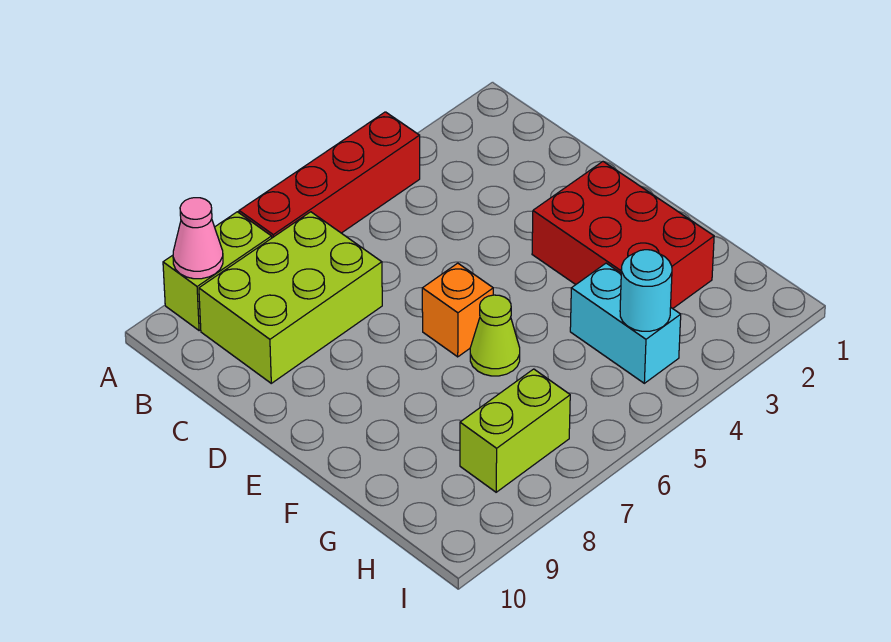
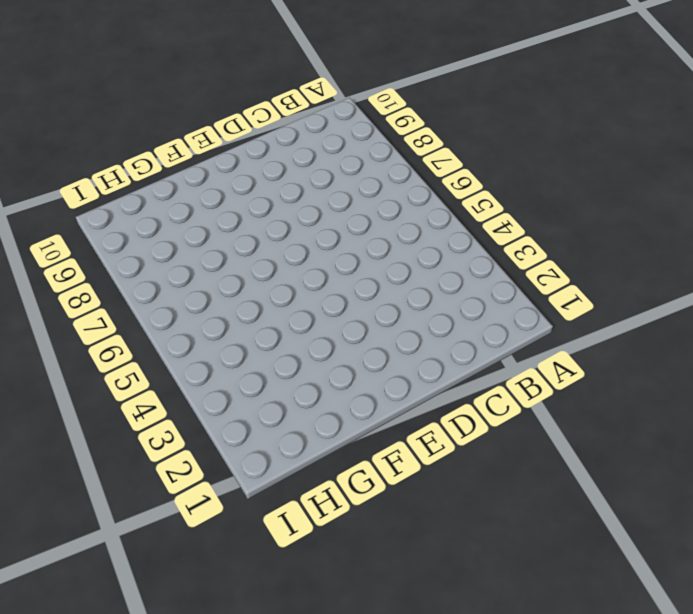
none -> red brick A4:A7 level 1
none -> lime brick A8:A9 level 1

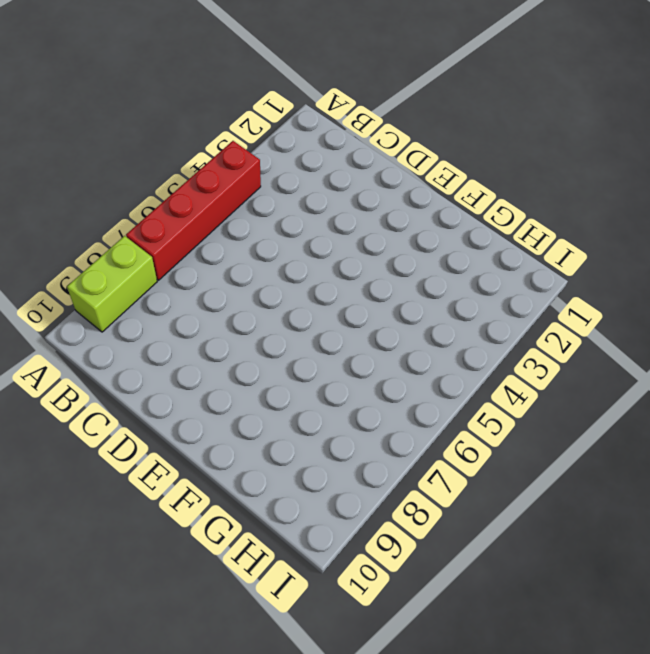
none -> lime brick B7:C9 level 1
none -> red brick E2:G3 level 1

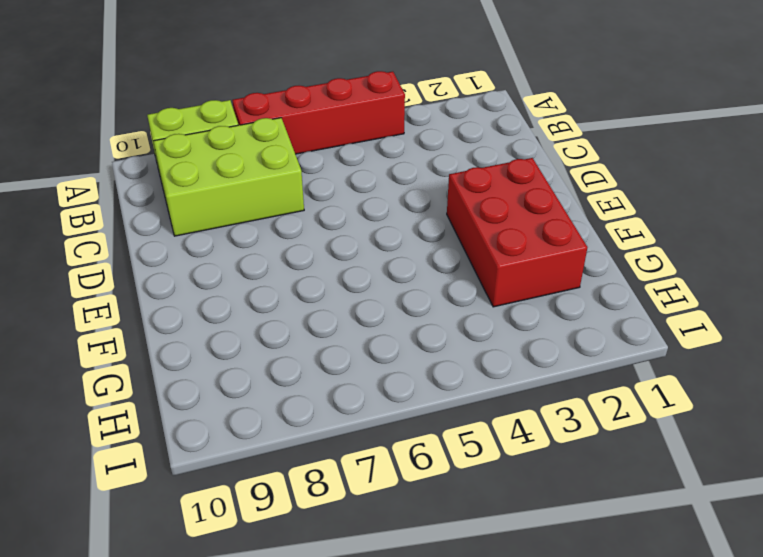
none -> orange brick E6 level 1
none -> lime cone F6 level 1

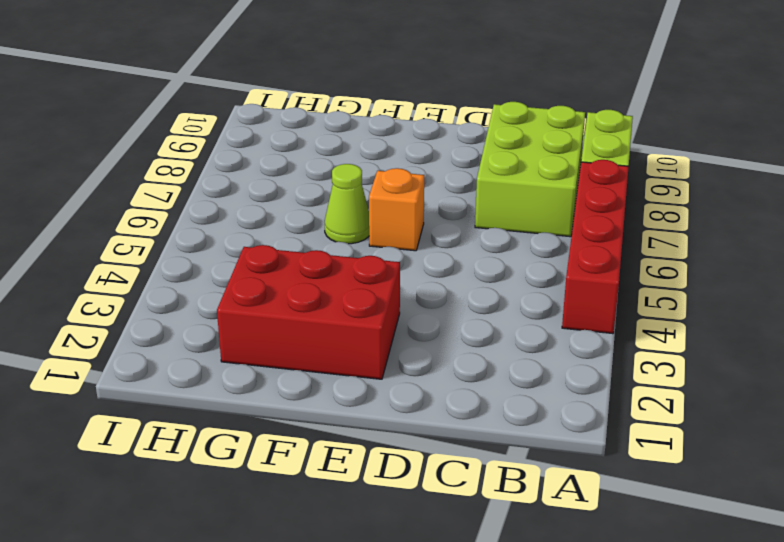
none -> cyan brick G4:H4 level 1
none -> lime brick H7:H8 level 1

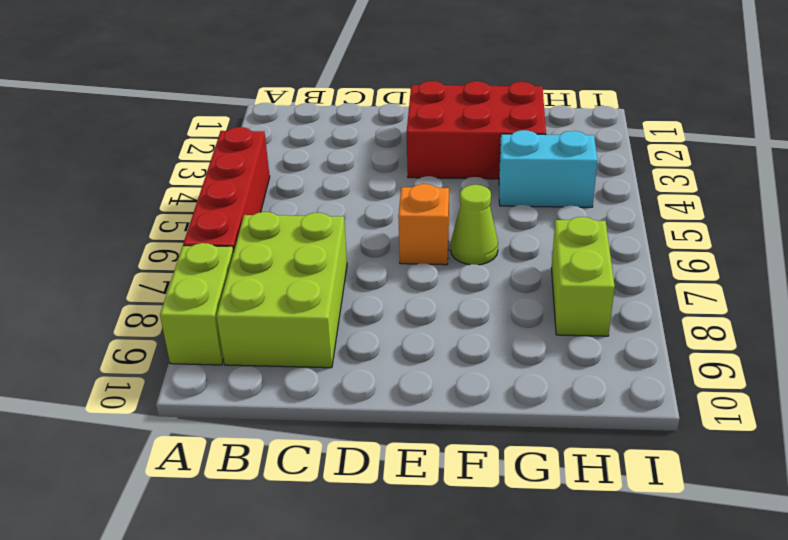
none -> pink cone A9 level 2
none -> cyan round brick H4 level 2

